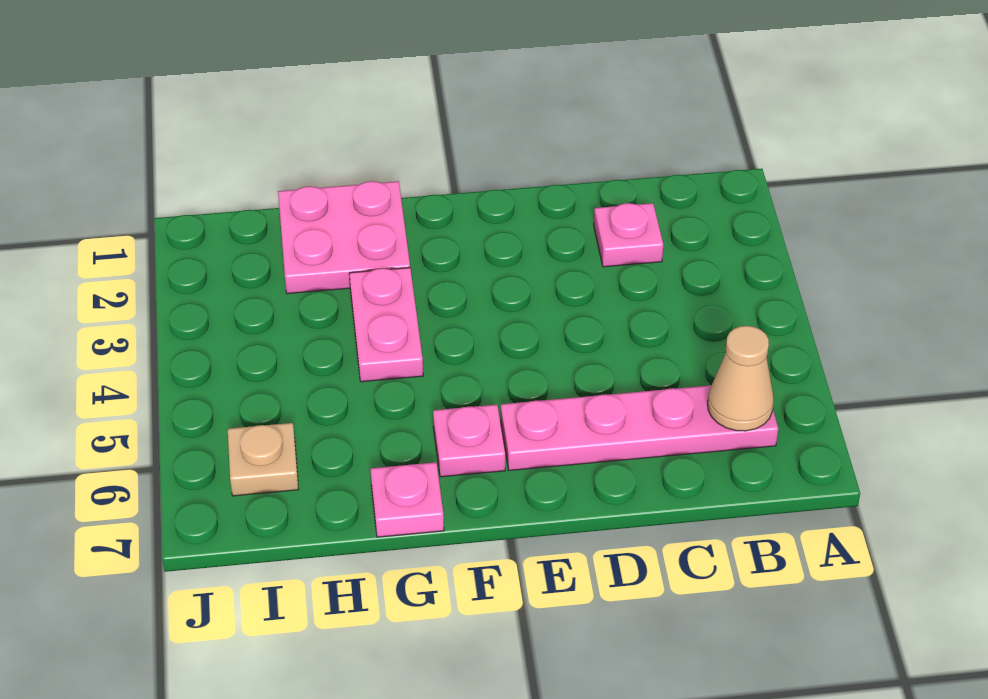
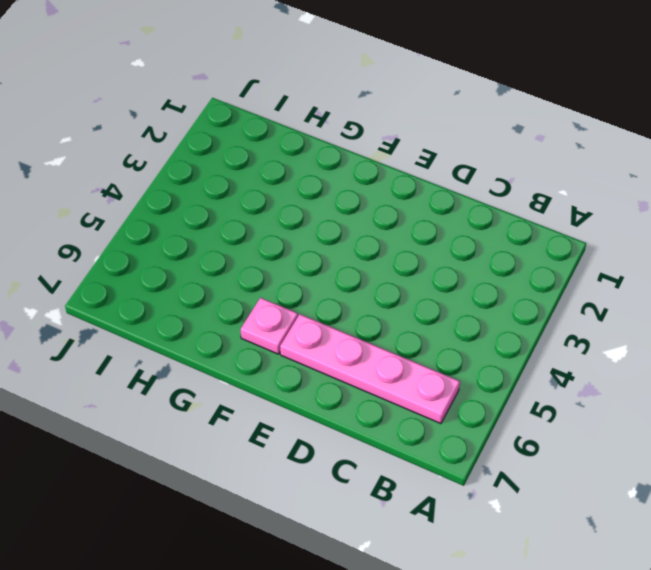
none -> pink plate C2 level 1
none -> pink plate G1:H2 level 1

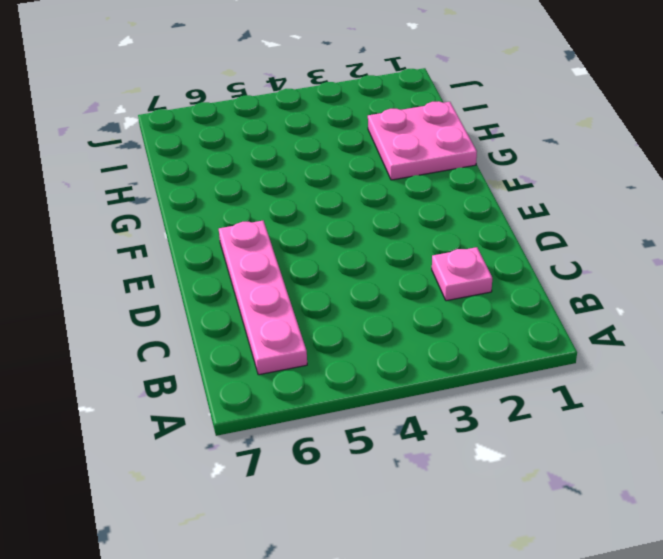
none -> pink plate F6 level 1
none -> pink plate G3:G4 level 1

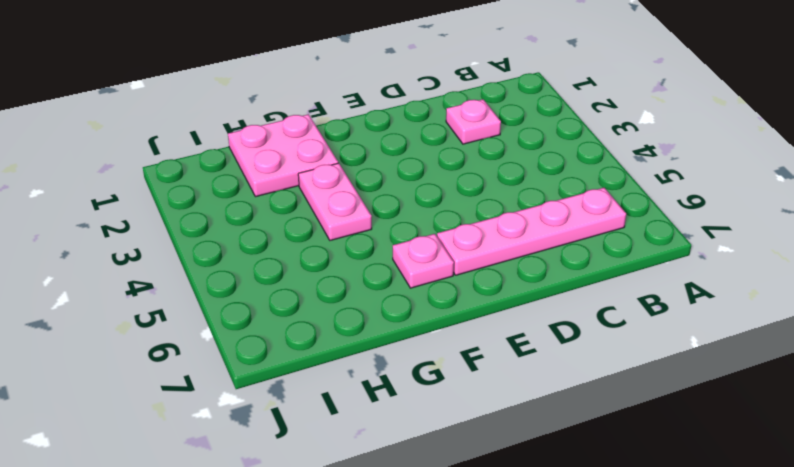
none -> pink plate G7 level 1
none -> tan plate I6 level 1

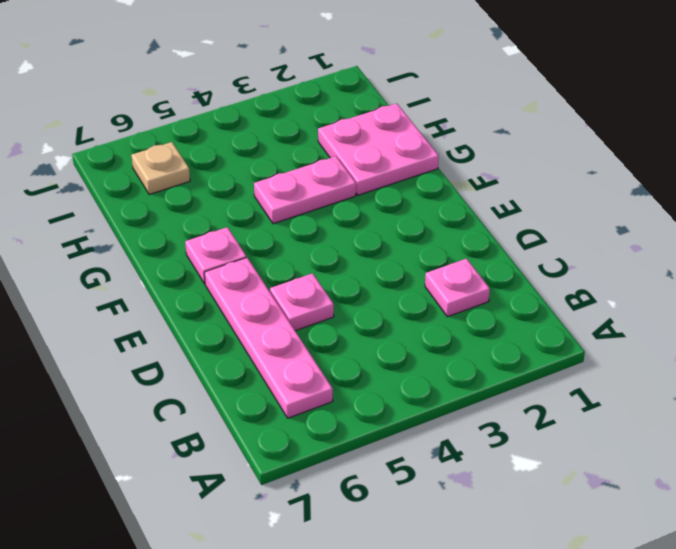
pink plate D5 level 1 -> pink plate G7 level 1
none -> tan cone B6 level 2

